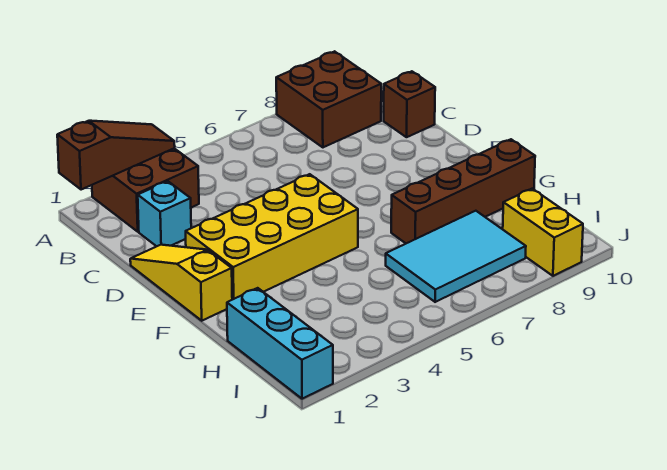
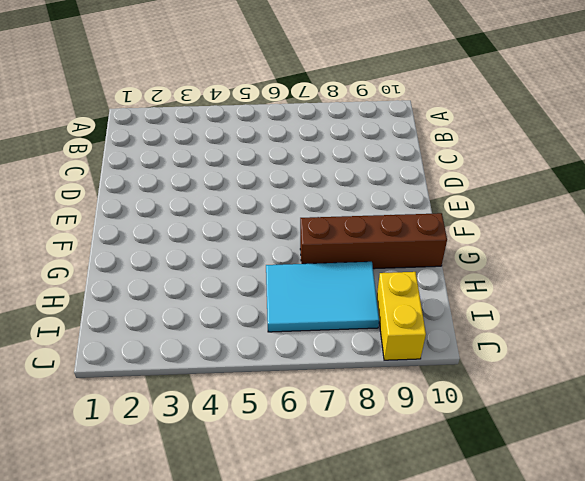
none -> brown brick A2:B3 level 1
none -> brown brick A8:B9 level 1

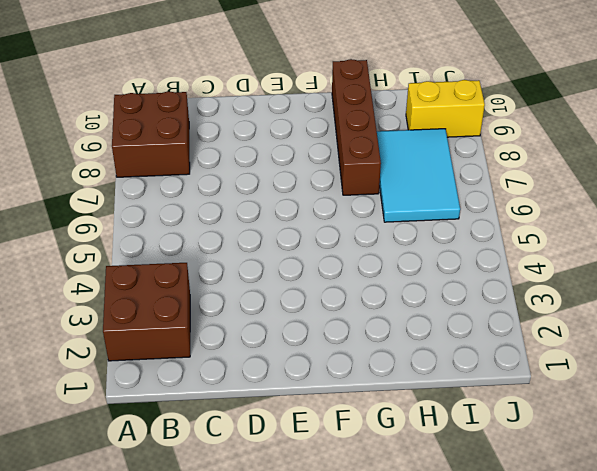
none -> cyan brick C2 level 1
none -> brown brick C10 level 1

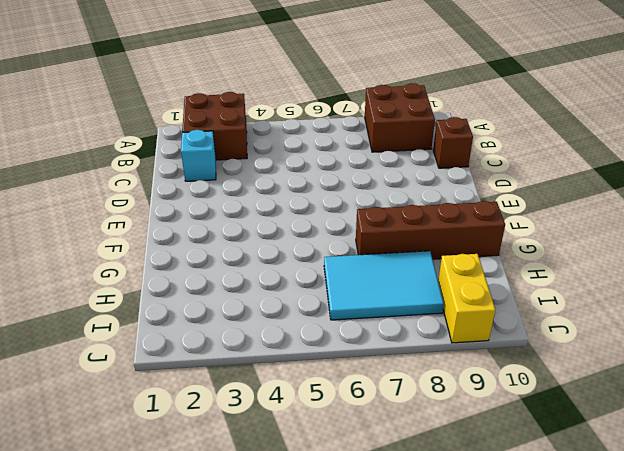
none -> yellow slope D1:F1 level 1 top F
none -> yellow brick E2:F5 level 1

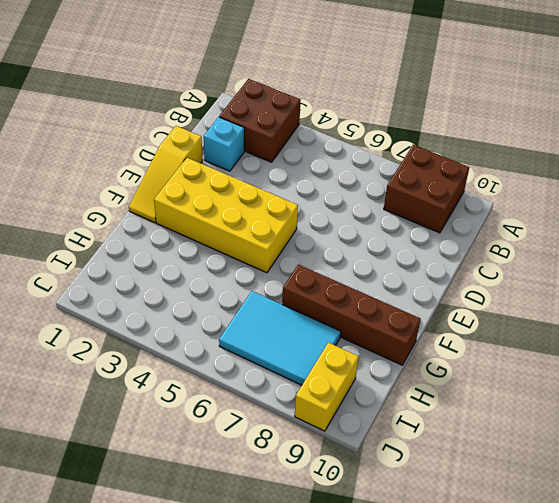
yellow slope D1:F1 level 1 top D -> yellow slope D1:F1 level 1 top F
none -> brown brick C10 level 1
none -> cyan brick H1:J1 level 1

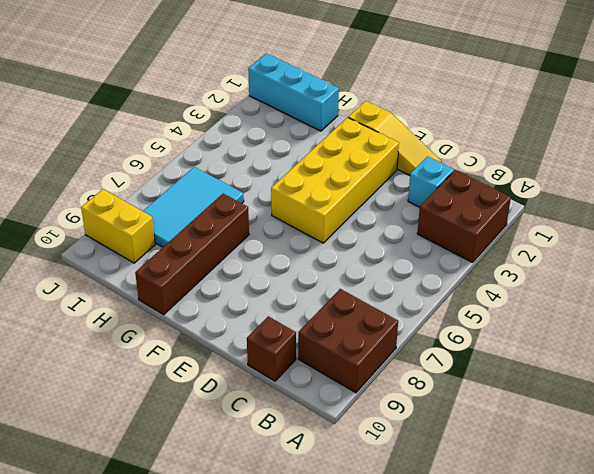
none -> brown slope A1:A3 level 2 top 1

